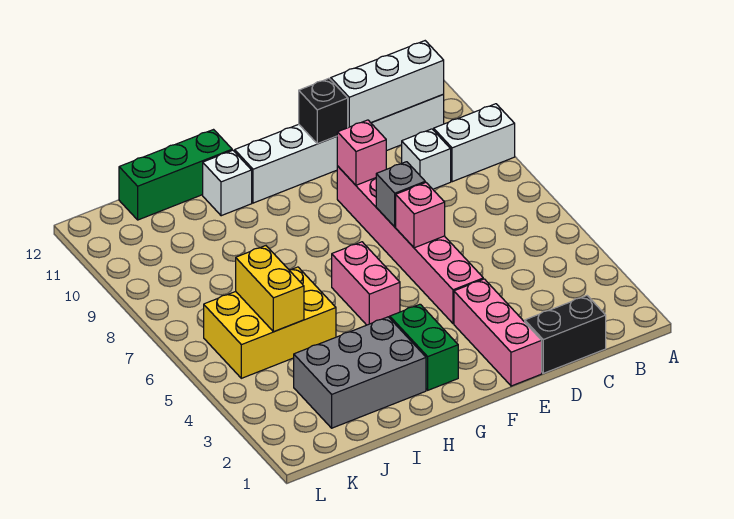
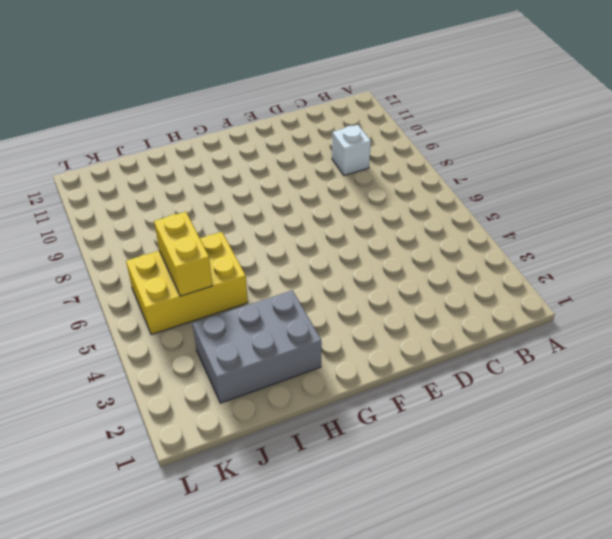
none -> white brick A9:B9 level 1
none -> white brick B11:G11 level 1
none -> black brick C1:D1 level 1

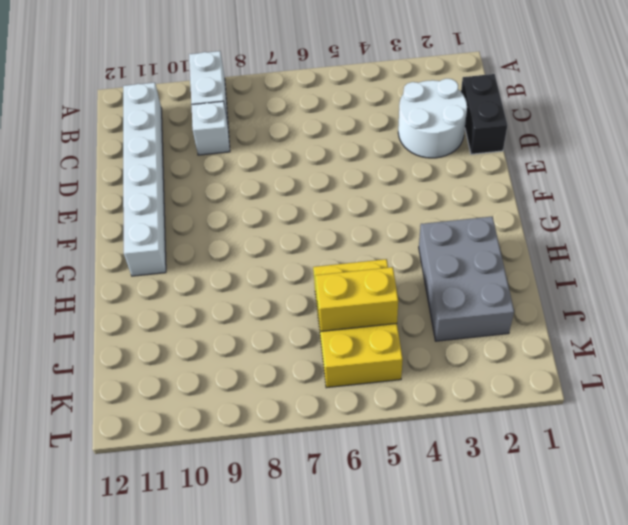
white round brick C2:D3 level 1 -> none
none -> pink brick E1:E3 level 1
none -> pink brick E4:E9 level 1
none -> green brick G2:G3 level 1

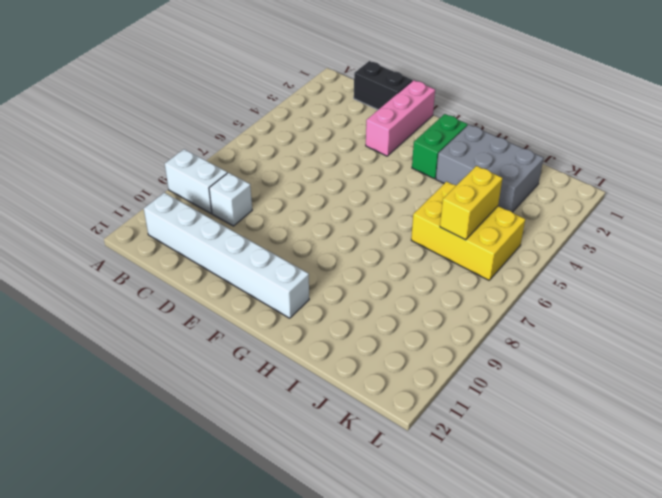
none -> pink brick E4:E9 level 1
none -> pink brick G5:G6 level 1
none -> white brick H11 level 1

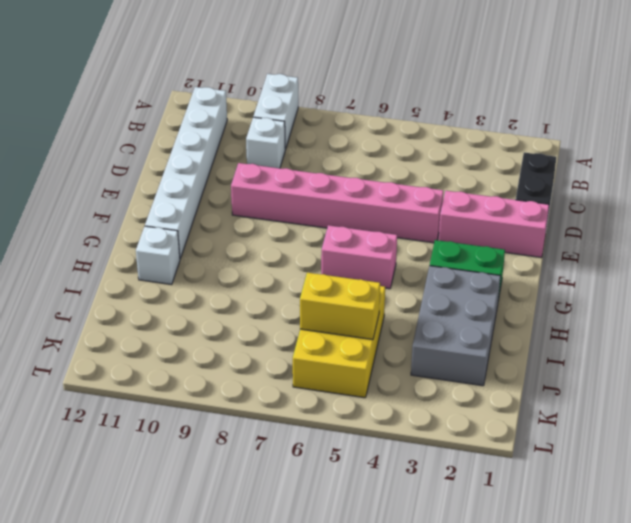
none -> green brick H12:J12 level 1
none -> white brick B11:D11 level 2
none -> pink brick E6 level 2

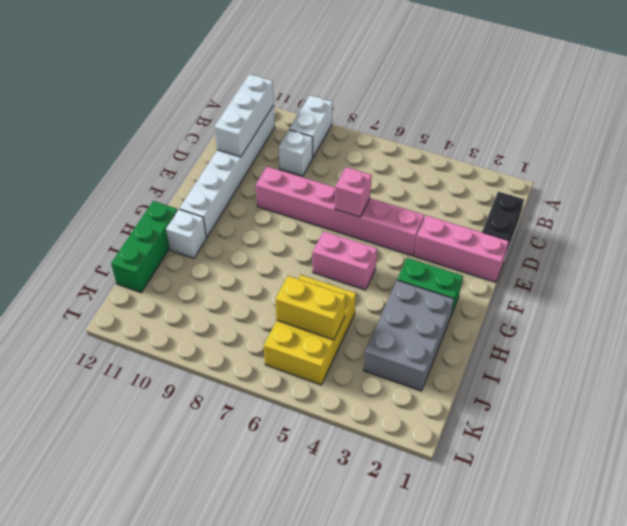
none -> grey brick E7 level 2
none -> pink brick E9 level 2
none -> black brick E11 level 2

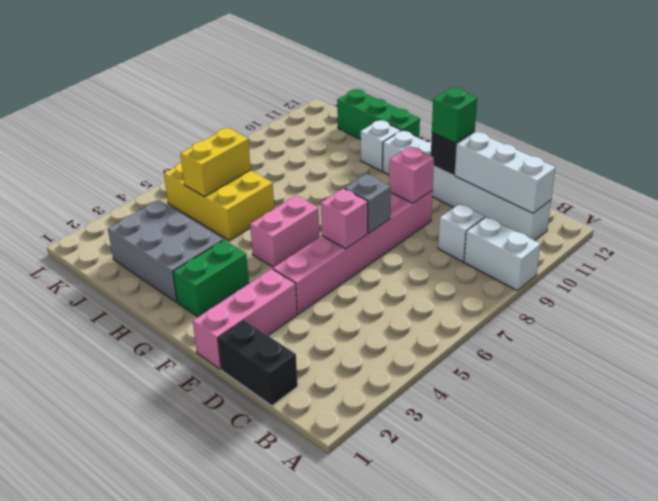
green brick E11 level 3 -> none

